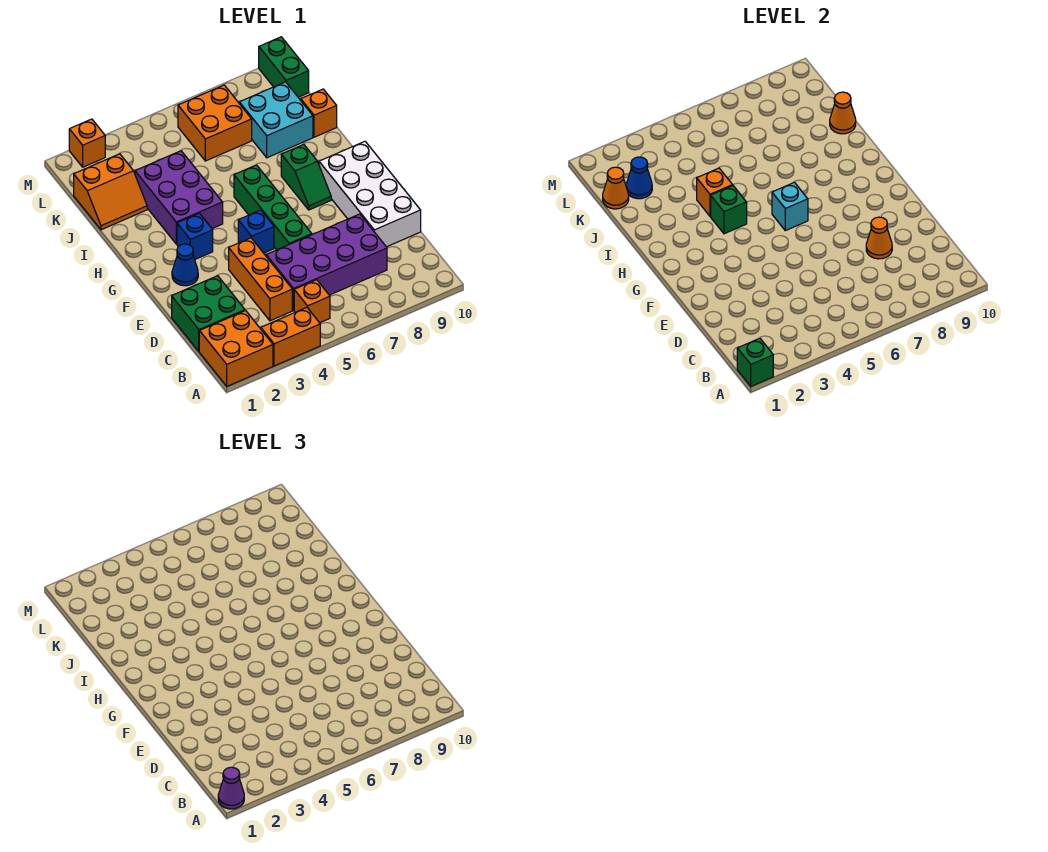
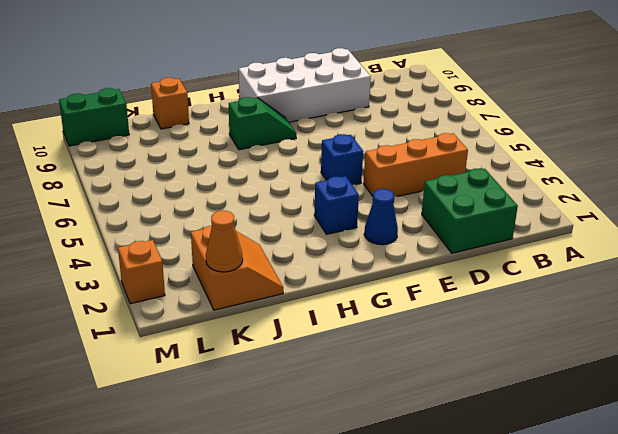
none -> orange brick A1:B2 level 1
none -> orange brick A3:A4 level 1
none -> orange brick B5 level 1

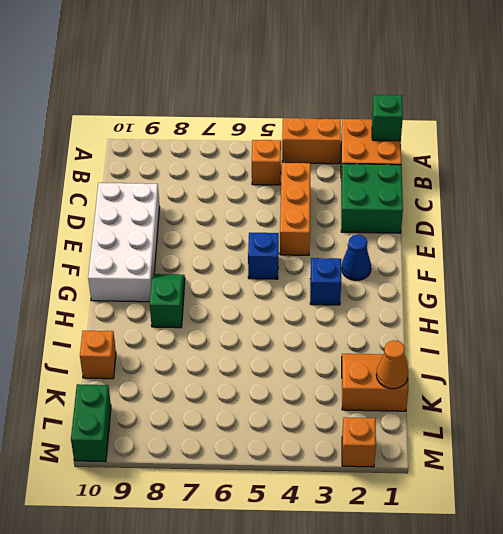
none -> purple brick C5:D8 level 1
none -> green brick E6:H6 level 1
none -> purple brick H3:J4 level 1

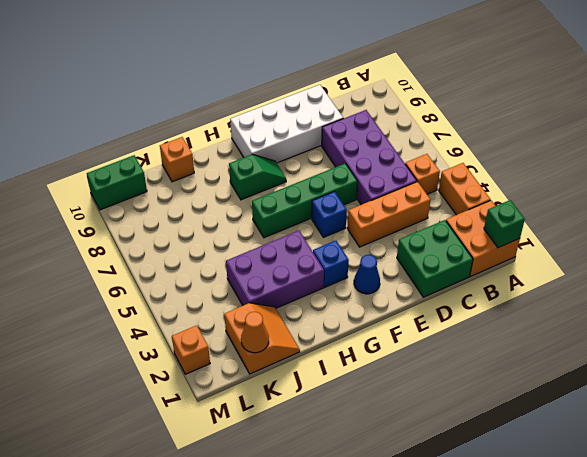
none -> cyan brick J8:K9 level 1
none -> orange brick K6:L7 level 1
none -> orange cone D8 level 2

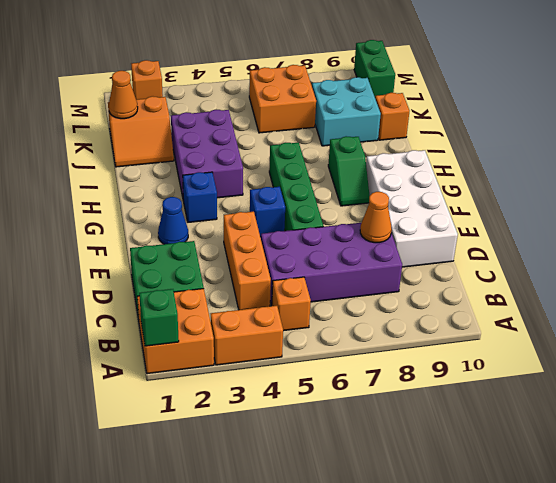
none -> cyan brick G6 level 2
none -> green brick H4 level 2
none -> orange brick I4 level 2

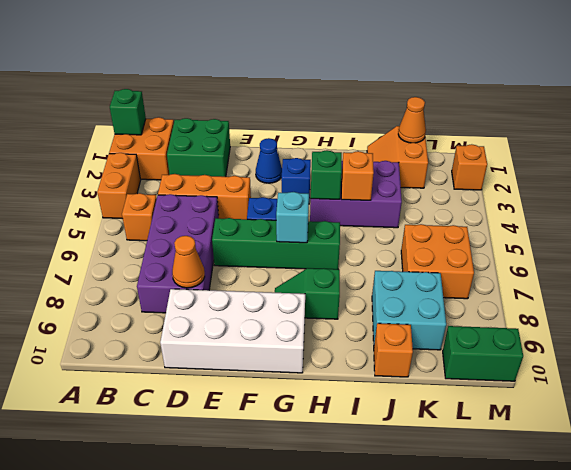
none -> orange cone J10 level 2
none -> blue cone K2 level 2
none -> purple cone A1 level 3

